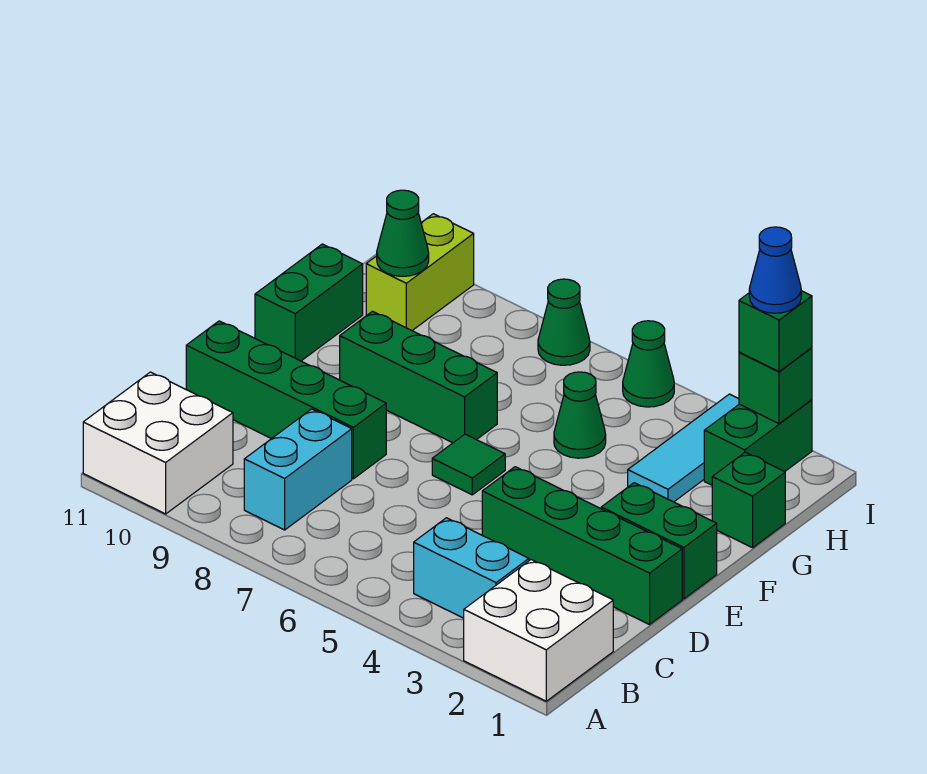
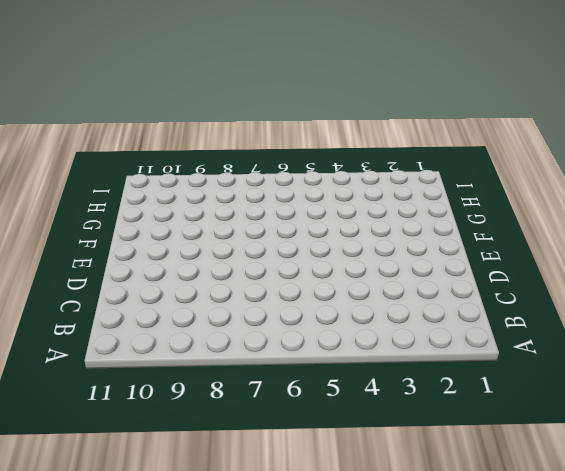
none -> white brick A1:B2 level 1
none -> white brick A10:B11 level 1
none -> cyan brick B3:B4 level 1

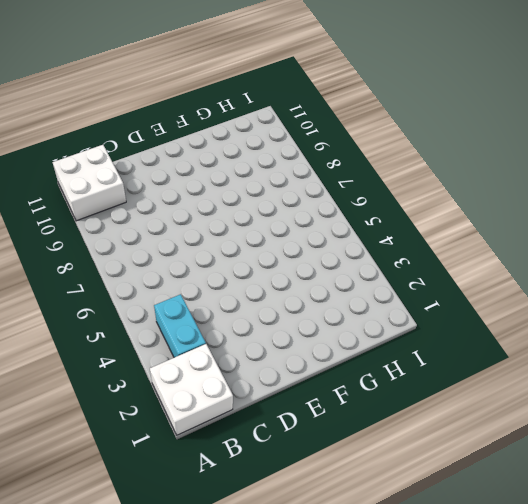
none -> cyan brick B8:C8 level 1
none -> green brick D1:D4 level 1
none -> green brick D8:D11 level 1

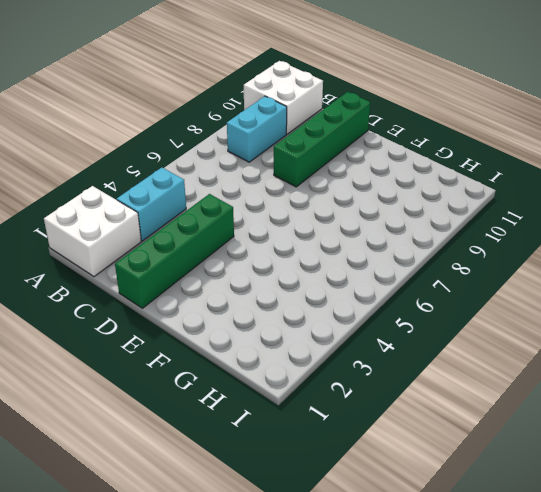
cyan brick B8:B9 level 1 -> cyan brick B8:C8 level 1
none -> green brick E1:E2 level 1
none -> green tile E6 level 1
none -> green brick F7:F9 level 1

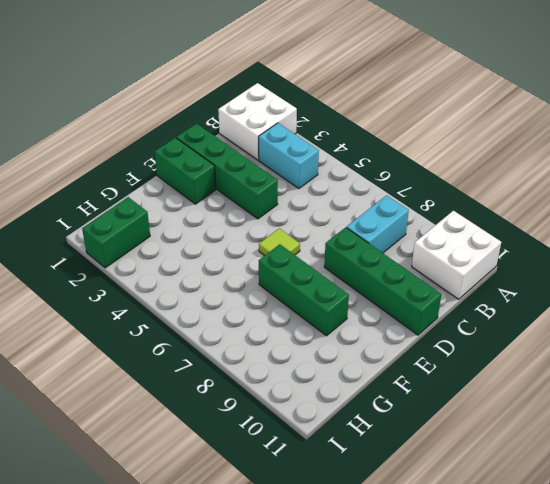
lime tile E6 level 1 -> green tile E6 level 1
none -> green brick F11:G11 level 1
none -> green brick G1 level 1
none -> cyan tile G3:I3 level 1

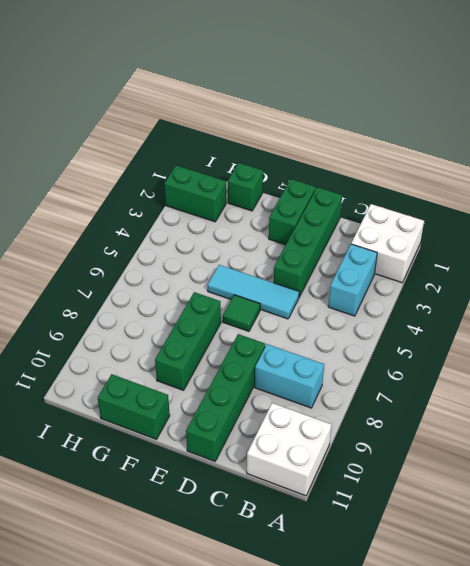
cyan tile D5:F5 level 1 -> cyan tile G3:I3 level 1
none -> green cone G5 level 1
none -> lime brick H10:I10 level 1
none -> green cone I5 level 1

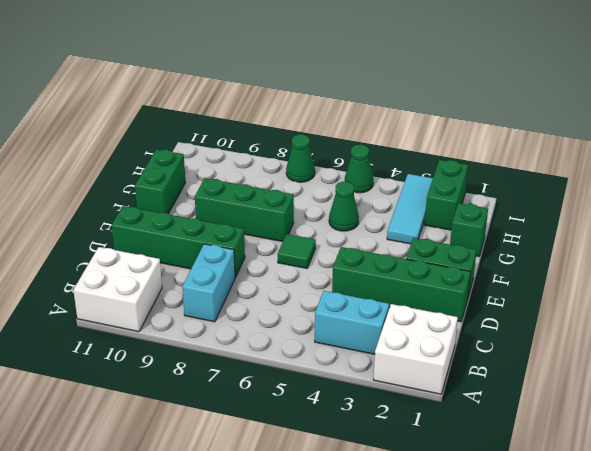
none -> lime brick H10:I10 level 1
none -> green cone H10 level 2
none -> green brick I2 level 2

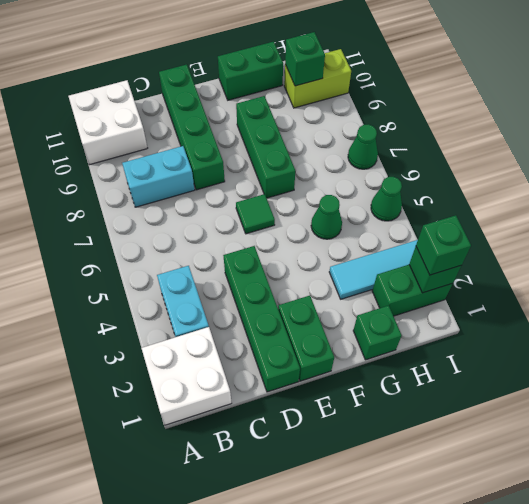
green brick H10 level 2 -> green cone H10 level 2
none -> blue cone I2 level 4

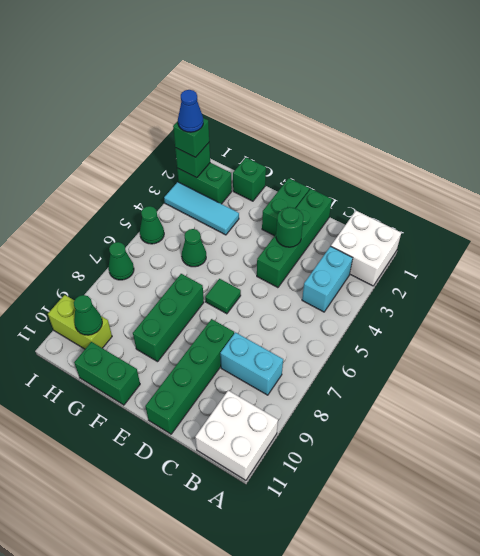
green round brick D3 level 2 -> none

